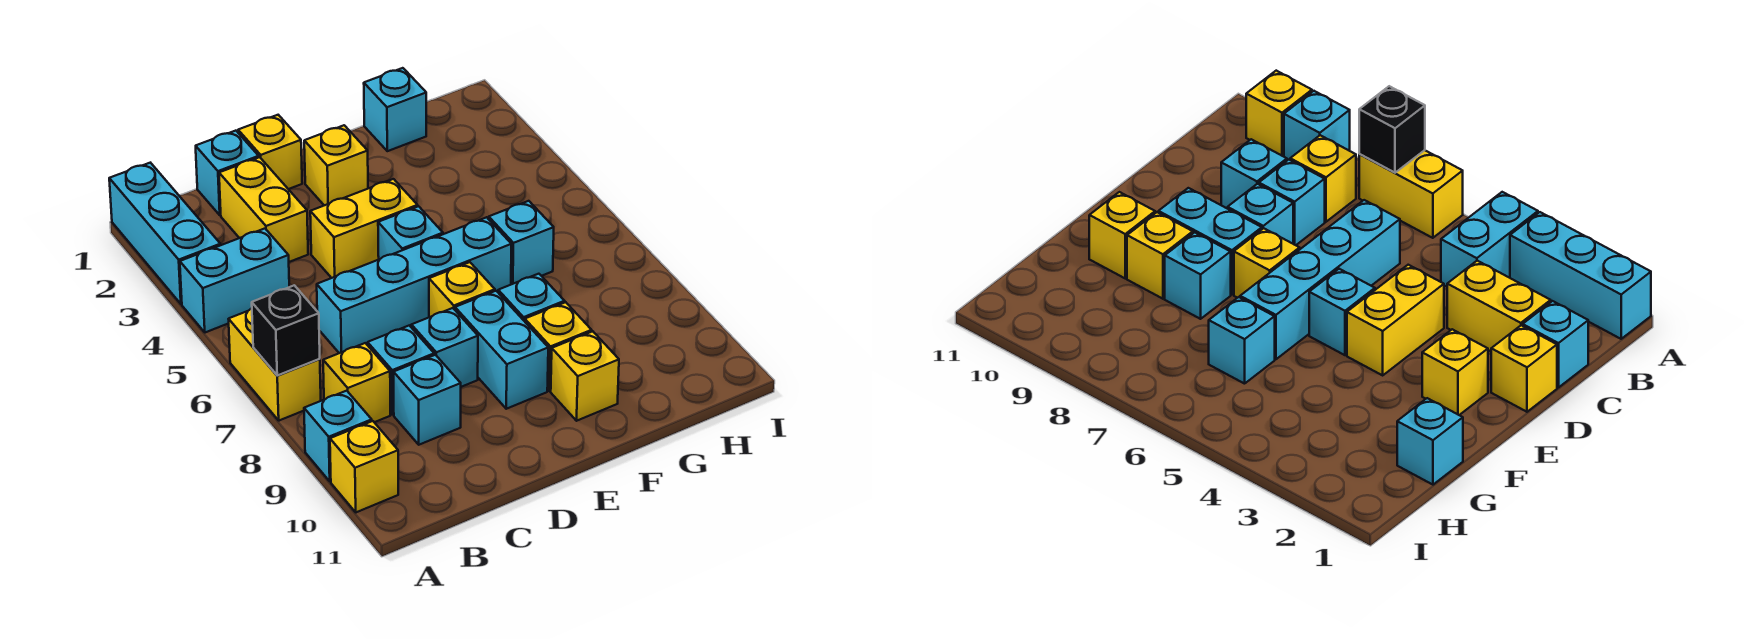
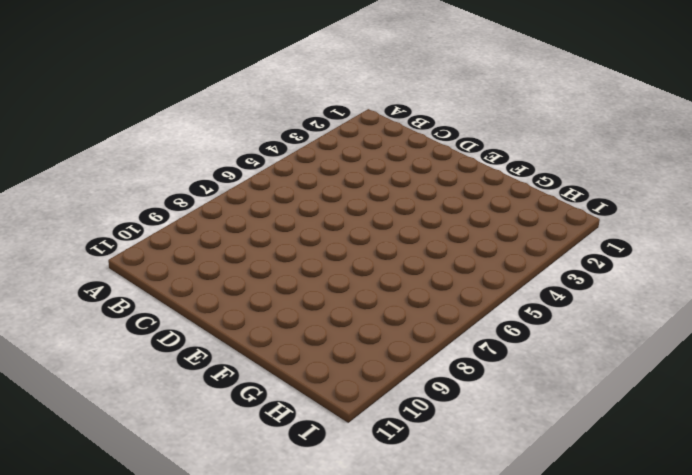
none -> cyan brick A1:A3 level 1
none -> cyan brick A4:B4 level 1
none -> yellow brick A6:A7 level 1

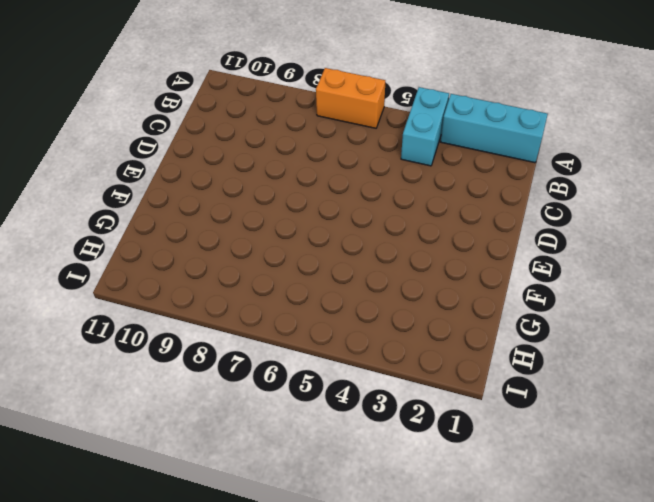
orange brick A6:A7 level 1 -> yellow brick A6:A7 level 1
none -> cyan brick A9 level 1
none -> yellow brick A10 level 1
none -> yellow brick B8 level 1

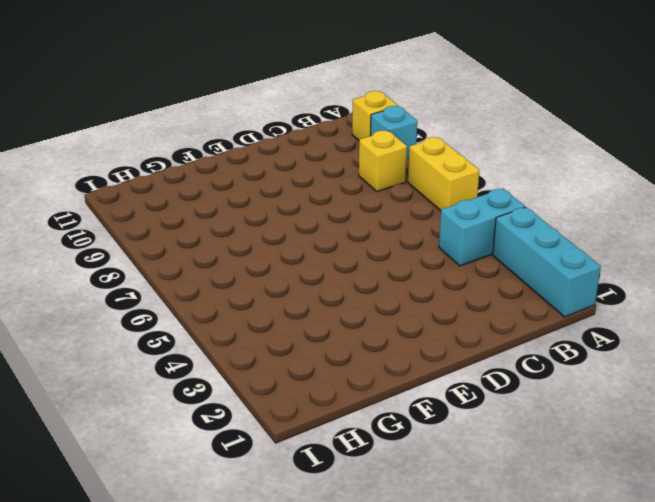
none -> cyan brick C1 level 1
none -> yellow brick C2:C3 level 1
none -> cyan brick C6:F6 level 1

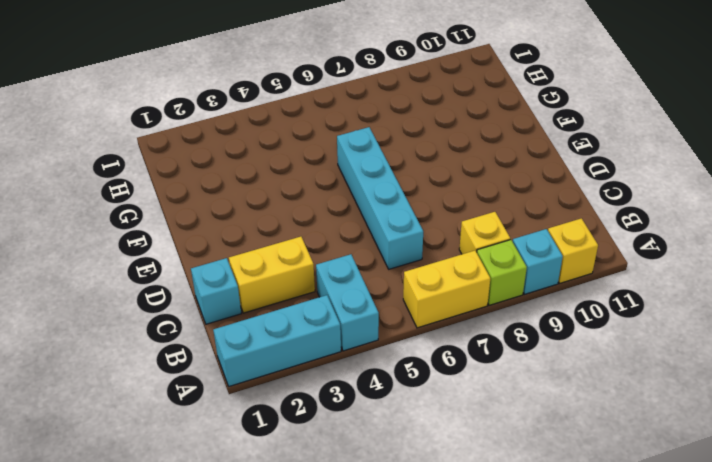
lime brick A8 level 1 -> none
none -> cyan brick C8 level 1
none -> cyan brick C9 level 1
none -> yellow brick D1 level 1

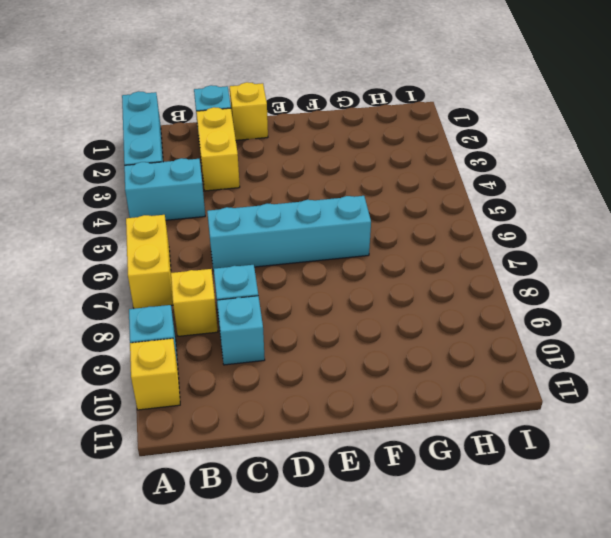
none -> yellow brick D4:E4 level 1
none -> cyan brick D8 level 1
none -> yellow brick E2 level 1

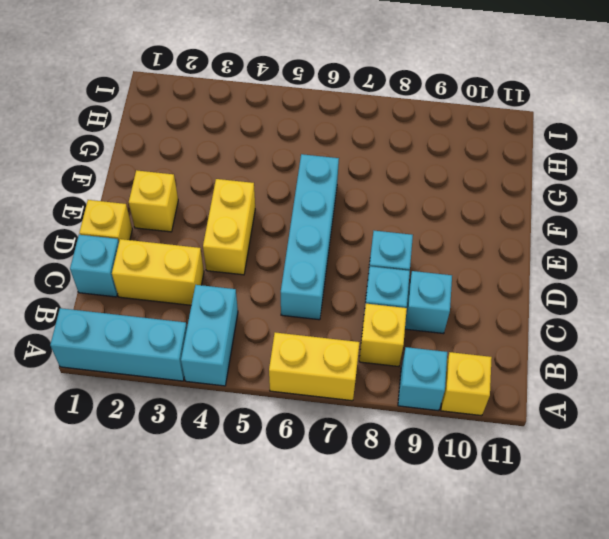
none -> cyan brick E5 level 1
none -> yellow brick E7 level 1
none -> cyan brick E8:E9 level 1

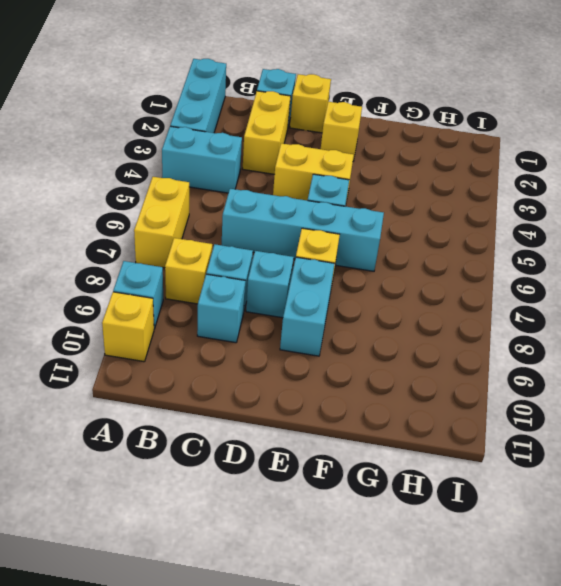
none -> cyan brick F8 level 1
none -> yellow brick F9 level 1
none -> yellow brick F10 level 1

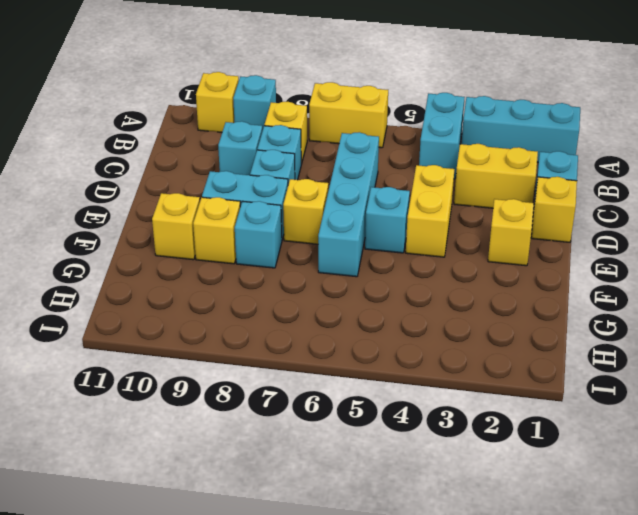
none -> cyan brick G1 level 1
none -> cyan brick G6 level 1
none -> black brick A7 level 2

